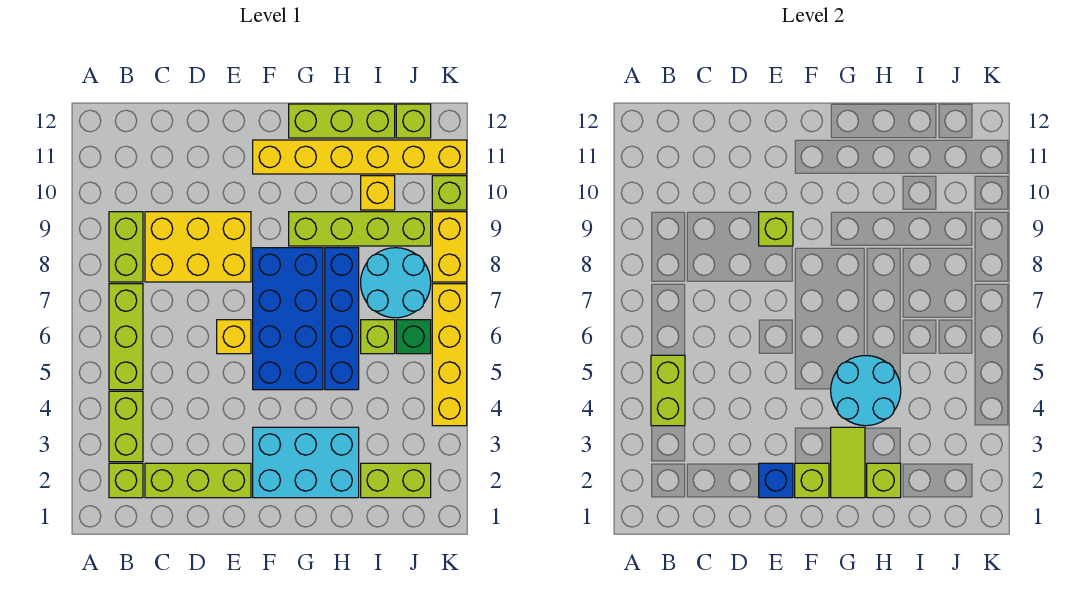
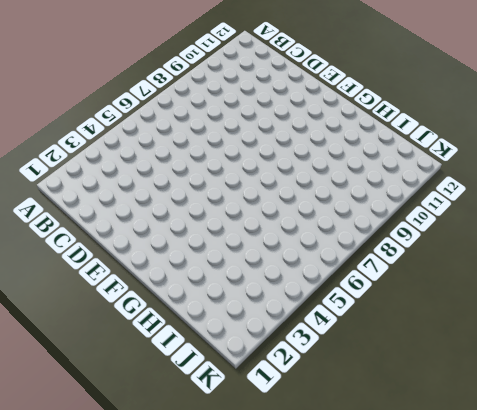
none -> lime brick B2 level 1
none -> lime brick B3:B4 level 1
none -> lime brick B5:B7 level 1

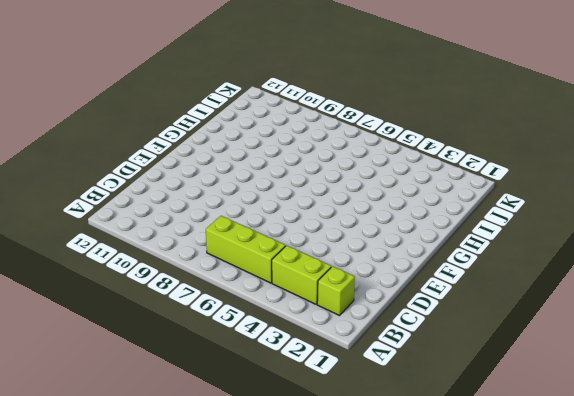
none -> lime brick B8:B9 level 1
none -> lime brick C2:E2 level 1
none -> yellow brick C8:E9 level 1

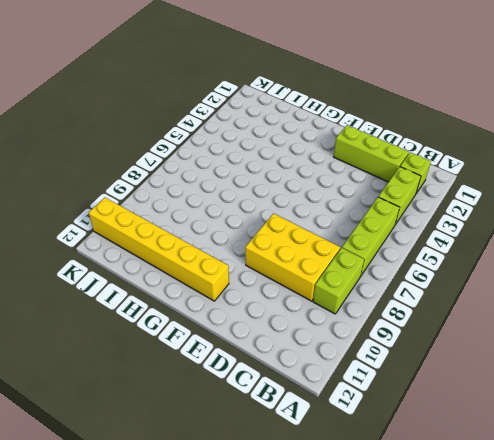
none -> yellow brick E6 level 1
none -> cyan brick F2:H3 level 1
none -> blue brick F5:G8 level 1

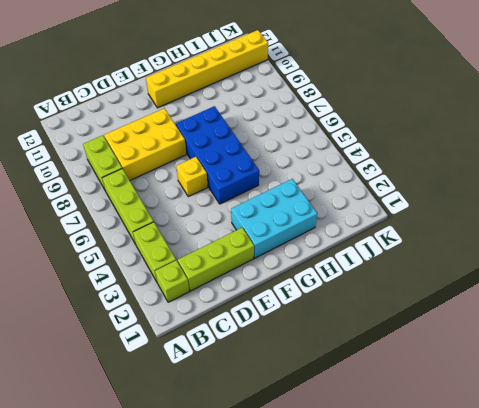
none -> lime brick G9:J9 level 1
none -> lime brick G12:I12 level 1
none -> blue brick H5:H8 level 1

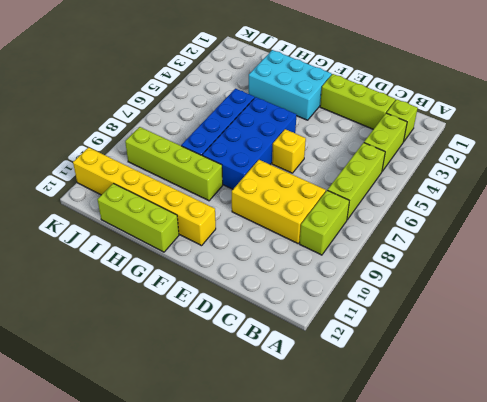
none -> lime brick I2:J2 level 1
none -> lime brick I6 level 1
none -> cyan round brick I7:J8 level 1

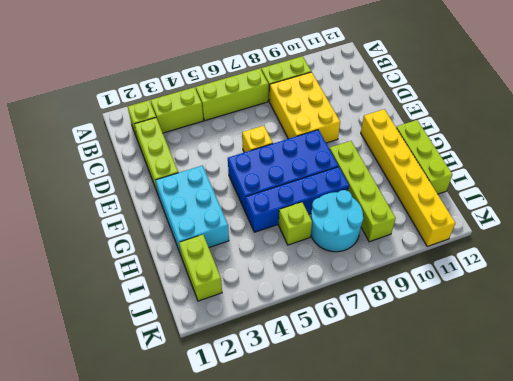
none -> yellow brick I10 level 1
none -> green brick J6 level 1
none -> lime brick J12 level 1

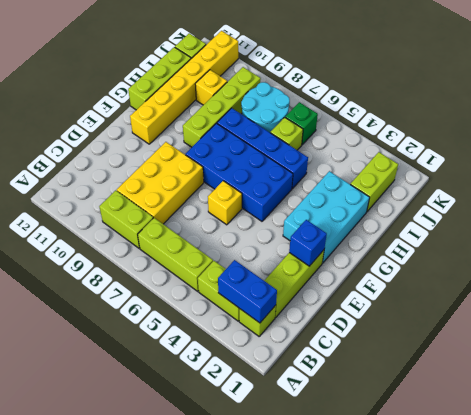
blue brick B2:B3 level 2 -> none
none -> yellow brick K4:K7 level 1
none -> yellow brick K8:K9 level 1
none -> lime brick K10 level 1

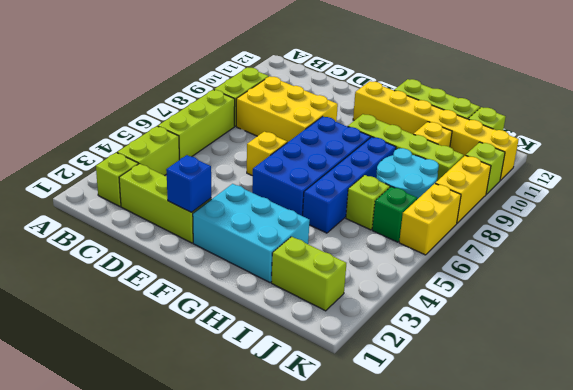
yellow brick K6:K7 level 1 -> yellow brick K4:K7 level 1
none -> lime brick B4:B5 level 2
none -> lime brick E9 level 2
none -> lime brick F2 level 2

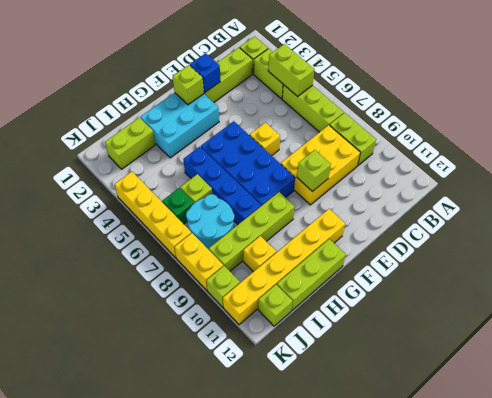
none -> lime tile G2:G3 level 2
none -> cyan round brick G4:H5 level 2
none -> lime brick H2 level 2

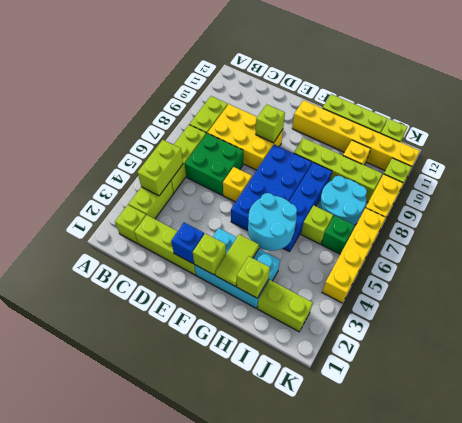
green brick C6:D7 level 1 -> none

